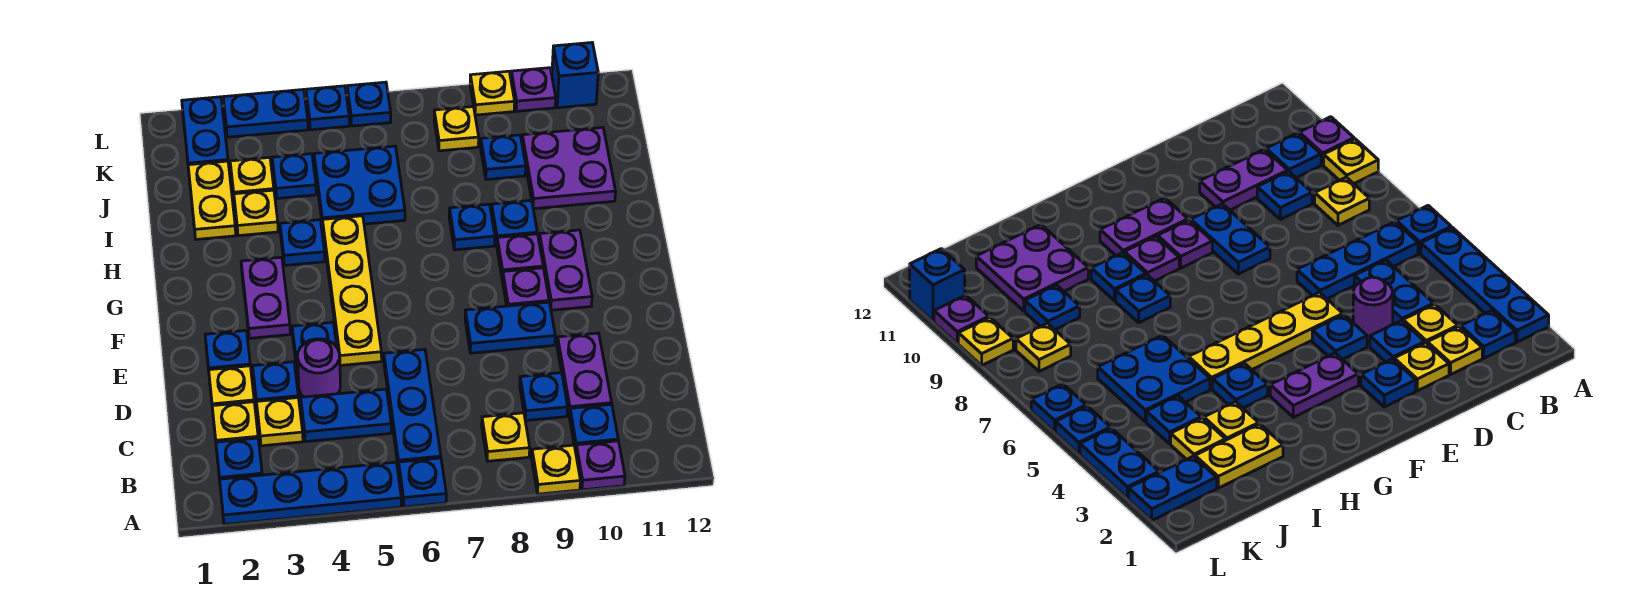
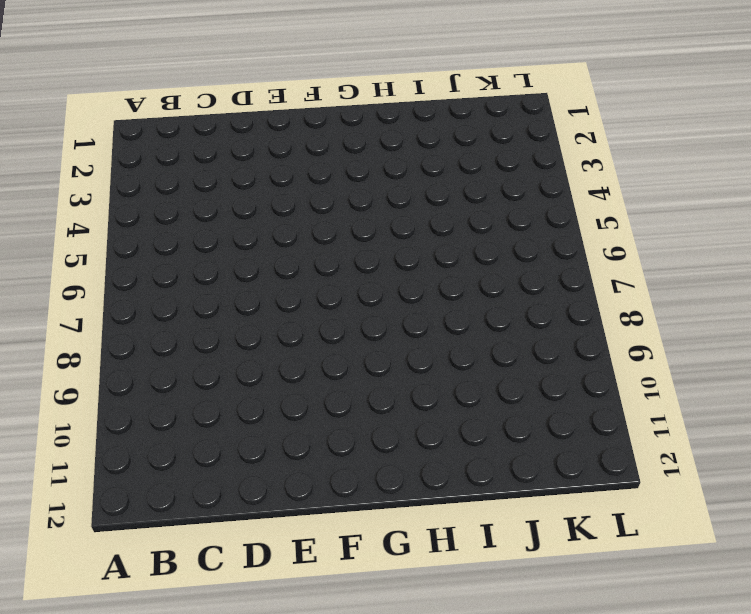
none -> blue plate A2:A5 level 1
none -> blue plate A6 level 1
none -> yellow plate A9 level 1
none -> purple plate A10 level 1

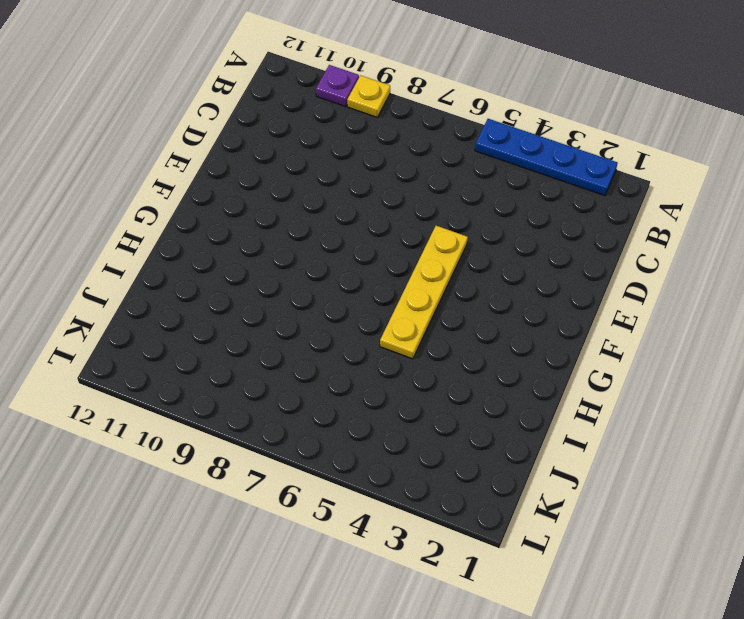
none -> blue plate A6 level 1
none -> blue plate B2 level 1
none -> blue plate B6:D6 level 1
none -> yellow plate B8 level 1

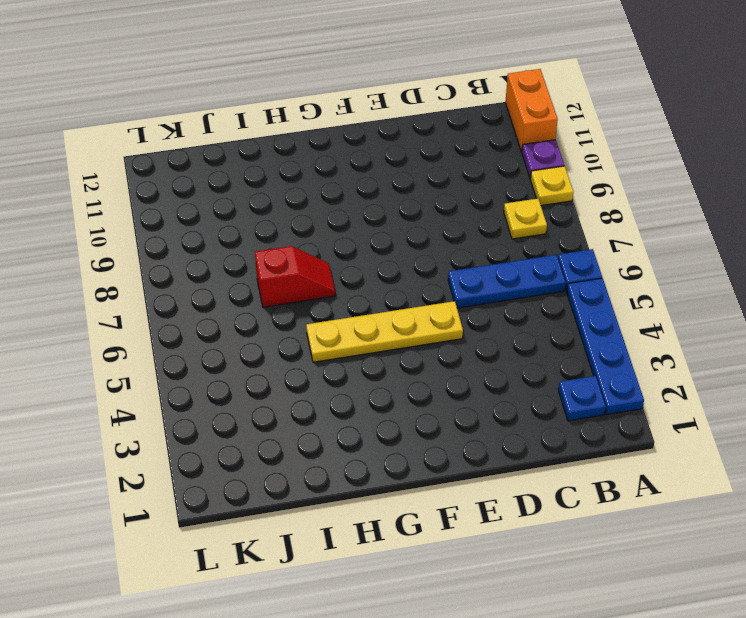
orange brick A11:A12 level 1 -> none
red slope H7:I7 level 1 top I -> none
none -> blue plate B10 level 1
none -> yellow plate C2 level 1
none -> yellow plate C3 level 1
none -> blue plate C4:C5 level 1

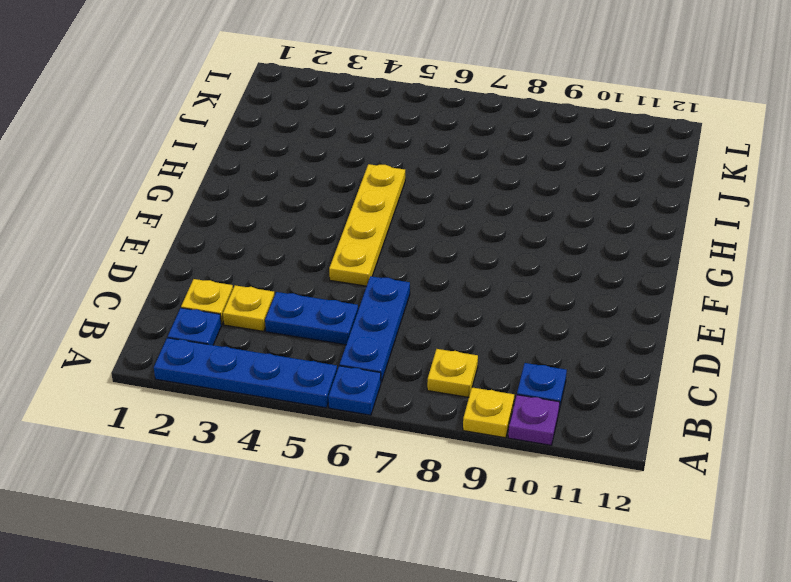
none -> blue plate C9 level 1
none -> purple plate C10:D10 level 1
none -> yellow plate D2 level 1
none -> blue plate D3 level 1

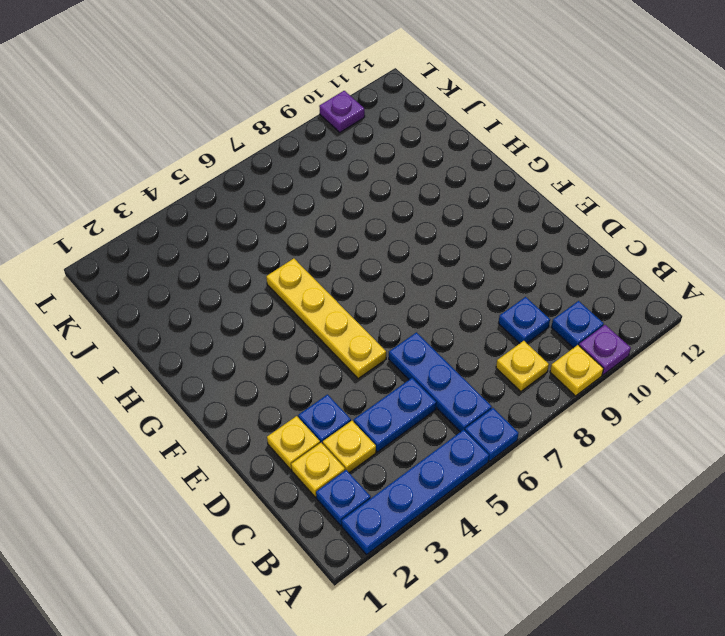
none -> purple plate C10:D10 level 1
none -> purple round brick D4 level 1
none -> blue plate E2 level 1
none -> blue plate E4 level 1

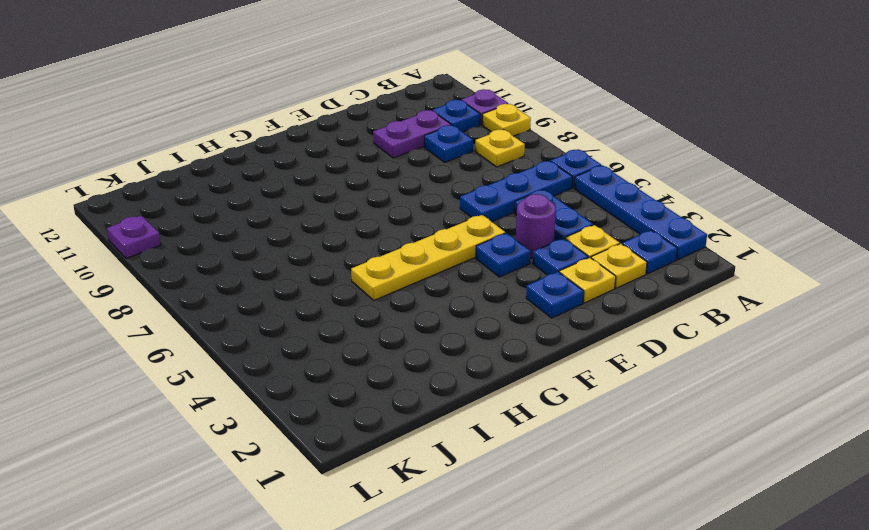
none -> blue plate E8:E9 level 1
none -> purple plate F3:G3 level 1
none -> purple plate F9 level 1
none -> purple plate F10:G10 level 1

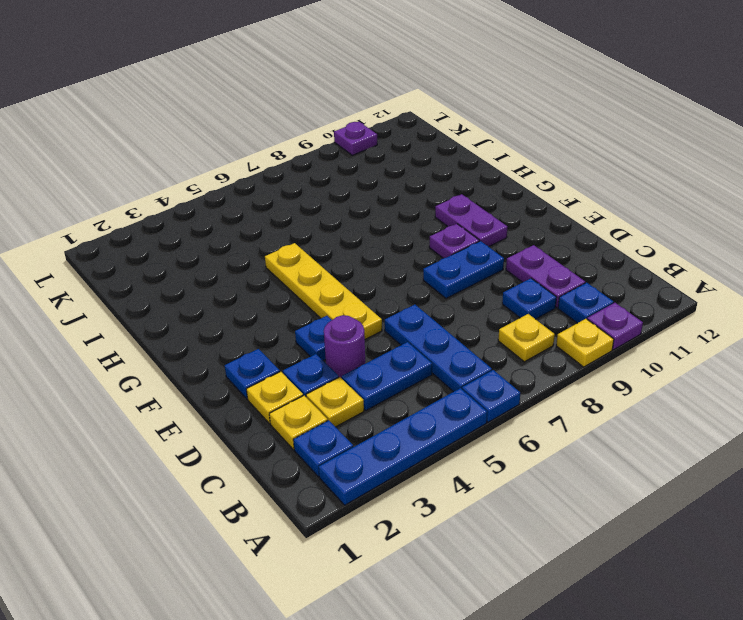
none -> purple plate F3:G3 level 1
none -> purple plate G9 level 1
none -> blue plate H4 level 1
none -> blue plate H8 level 1

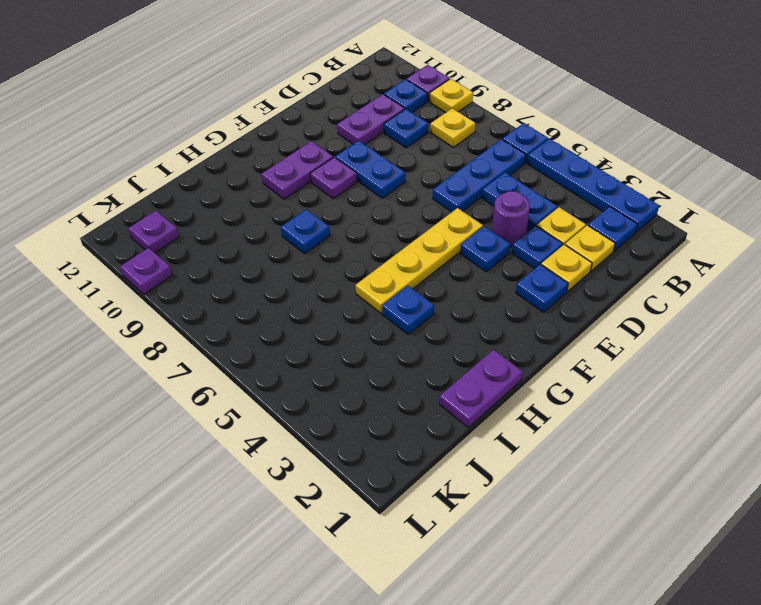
purple plate H1:I1 level 1 -> purple plate F3:G3 level 1
purple plate K11 level 1 -> purple plate G9 level 1
none -> blue plate H9 level 1
none -> yellow plate I2:J2 level 1
none -> yellow plate I3 level 1
none -> blue plate I5:J6 level 1

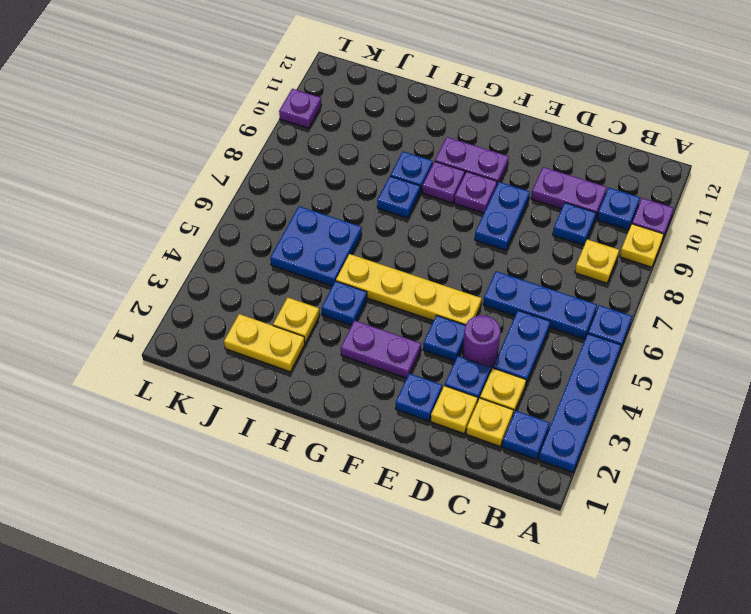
none -> purple plate I10:J11 level 1
none -> yellow plate J3 level 1
none -> blue plate J4 level 1
none -> blue plate J9 level 1

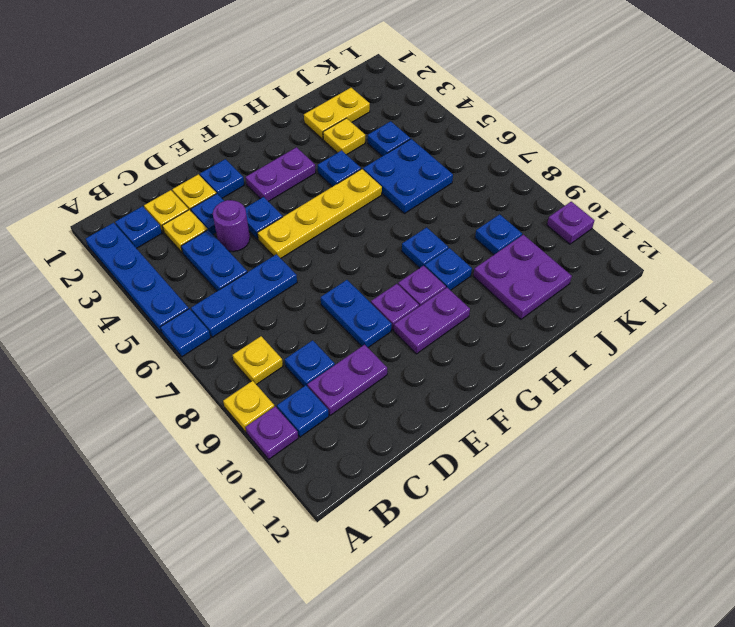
none -> yellow plate J3 level 1
none -> blue plate K2:L2 level 1
none -> yellow plate K8 level 1
none -> blue plate L3:L4 level 1

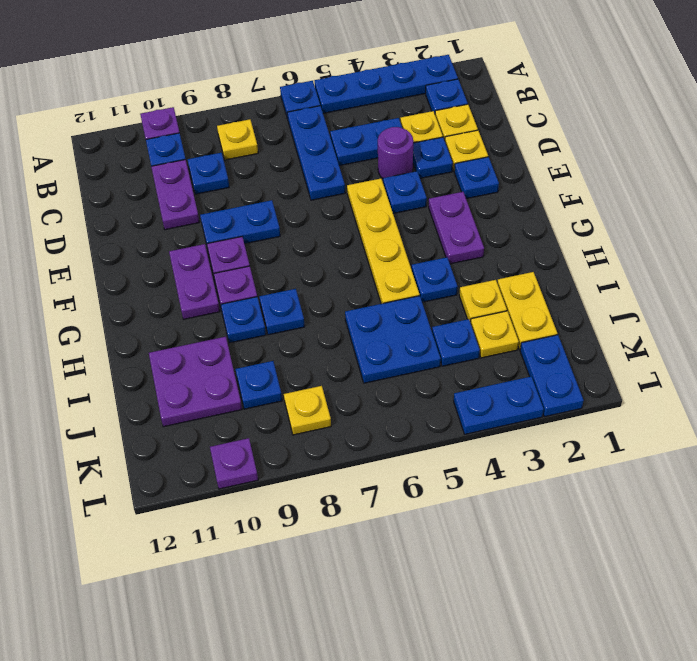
none -> yellow plate A9 level 1
none -> blue plate L5 level 1
none -> blue plate L6 level 1
none -> yellow plate L9 level 1

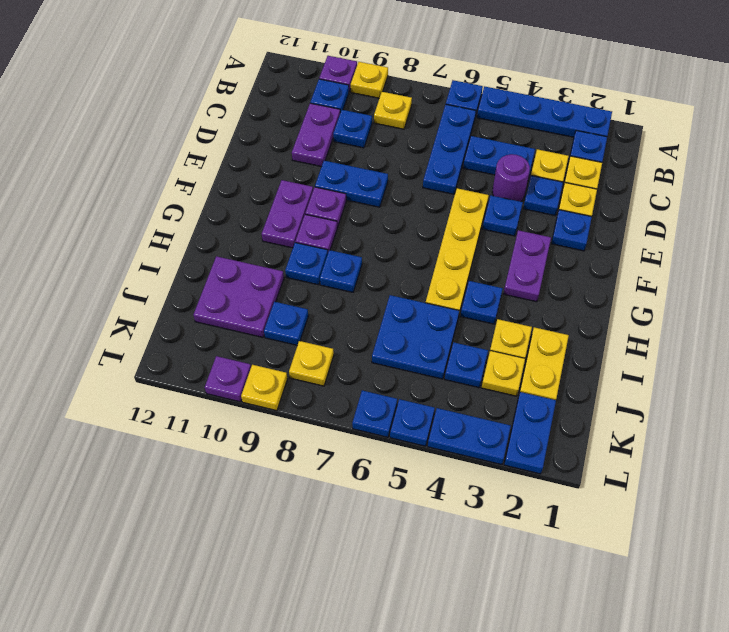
none -> blue brick L11 level 1

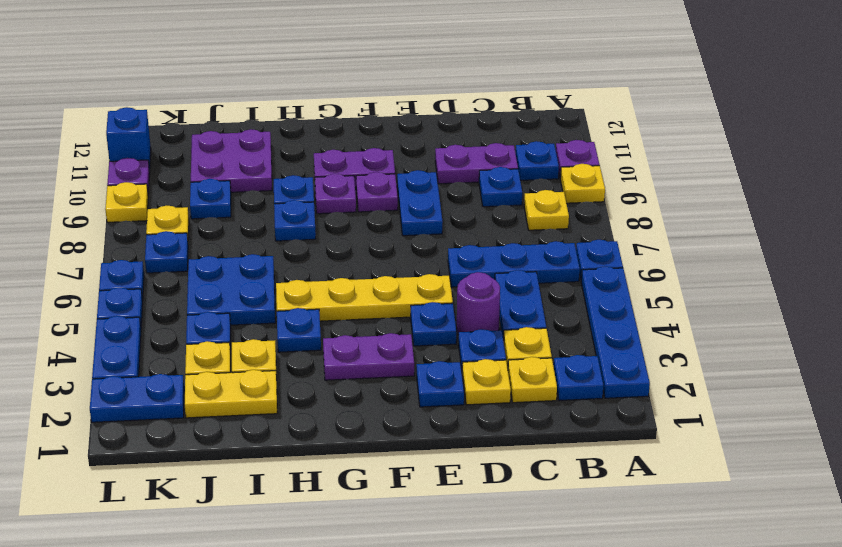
blue plate K7 level 1 -> none

